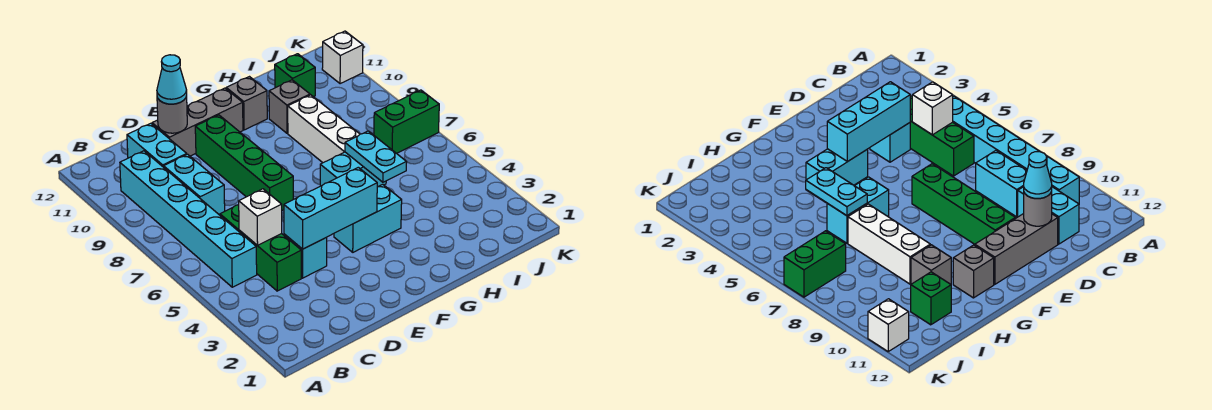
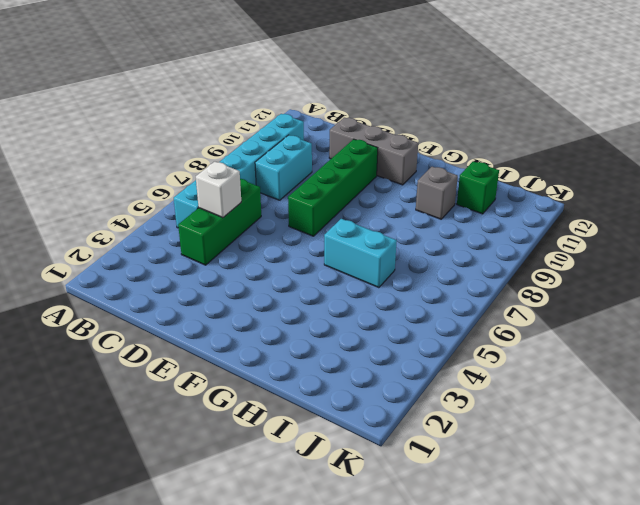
none -> cyan brick C10:C11 level 1
none -> cyan brick D4 level 1
none -> cyan brick F4:G4 level 1

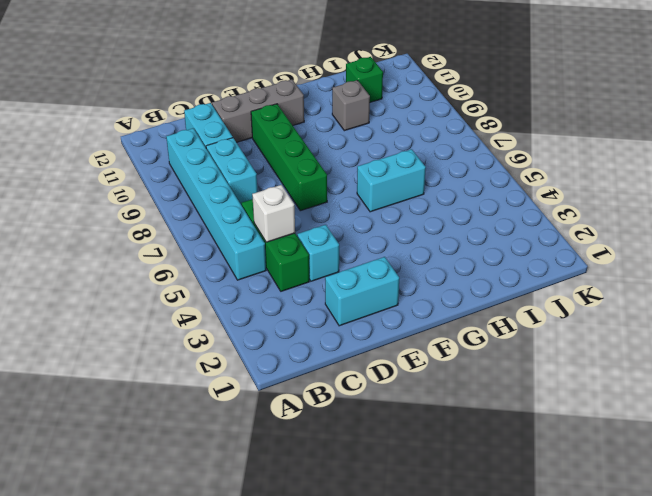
cyan brick D2:E2 level 1 -> cyan brick F4:G4 level 1
none -> grey brick G11 level 1
none -> white brick H7:H9 level 1
none -> green brick J7:K7 level 1

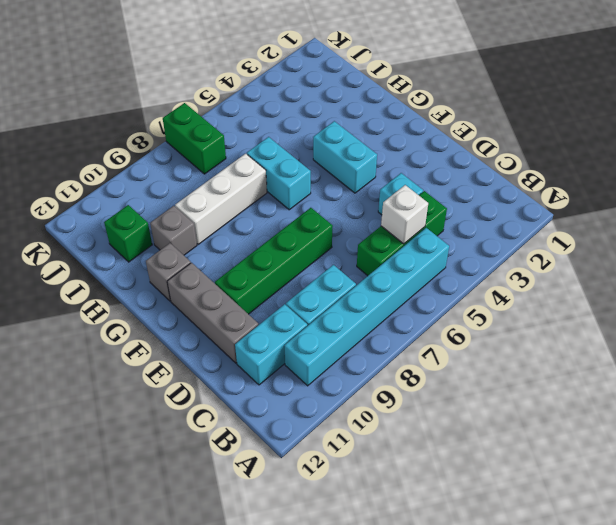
none -> white brick K11 level 1
none -> cyan brick D4:F4 level 2
none -> grey round brick D11 level 2

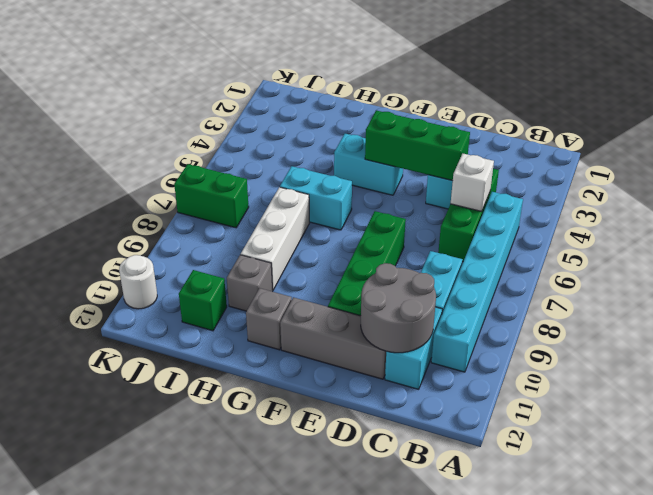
grey round brick C10:D11 level 2 -> grey round brick D11 level 2
green brick D4:F4 level 2 -> cyan brick D4:F4 level 2
white round brick K11 level 1 -> white brick K11 level 1
none -> cyan plate H5:H6 level 2
none -> cyan cone D11 level 3

